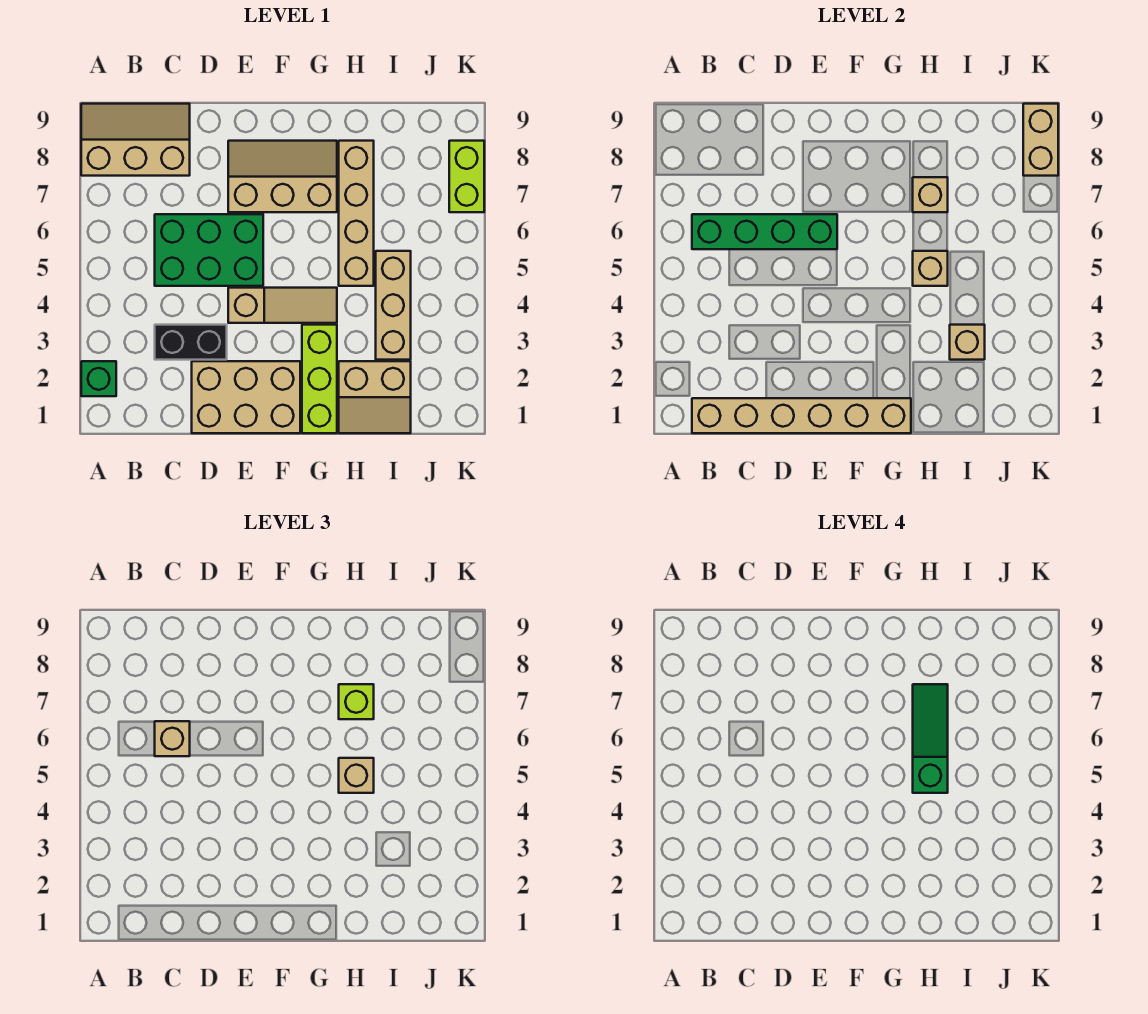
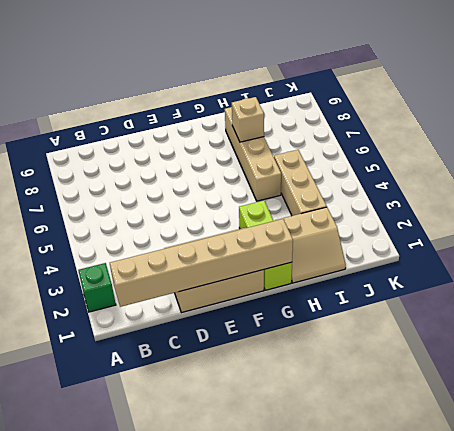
none -> tan slope A8:C9 level 1 top 8
none -> black brick C3:D3 level 1
none -> green brick C5:E6 level 1

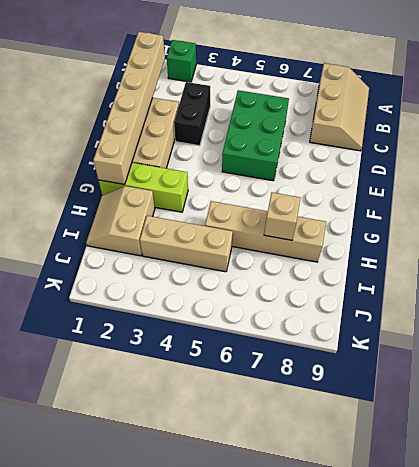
none -> tan slope E4:G4 level 1 top E
none -> tan slope E7:G8 level 1 top 7
none -> lime brick K7:K8 level 1

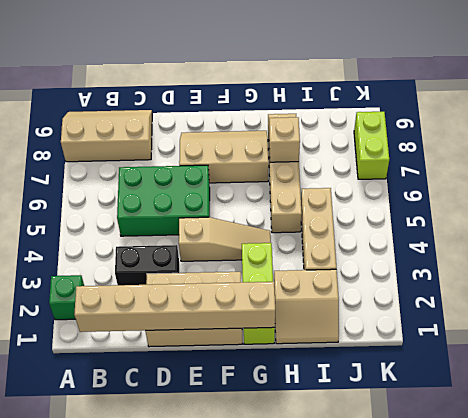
none -> green brick B6:E6 level 2
none -> tan brick H5 level 2
none -> tan brick I3 level 2

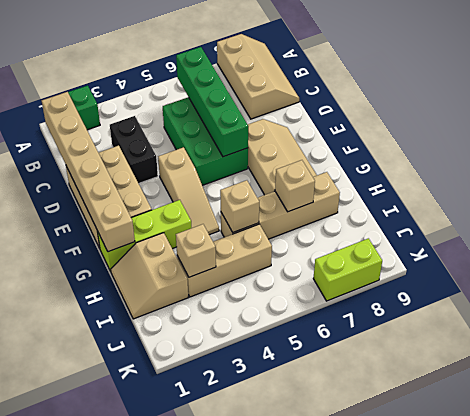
none -> tan brick K8:K9 level 2
none -> tan brick C6 level 3
none -> tan brick H5 level 3

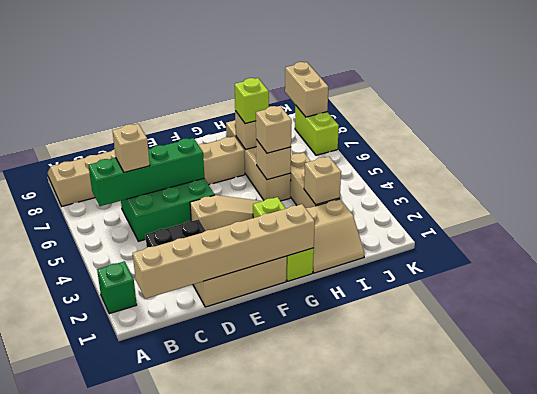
none -> green slope H5:H7 level 4 top 5

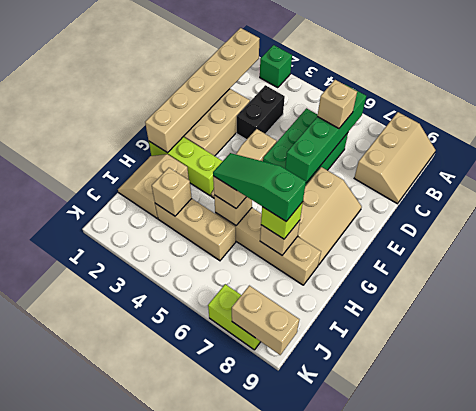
green slope H5:H7 level 4 top 7 -> green slope H5:H7 level 4 top 5

